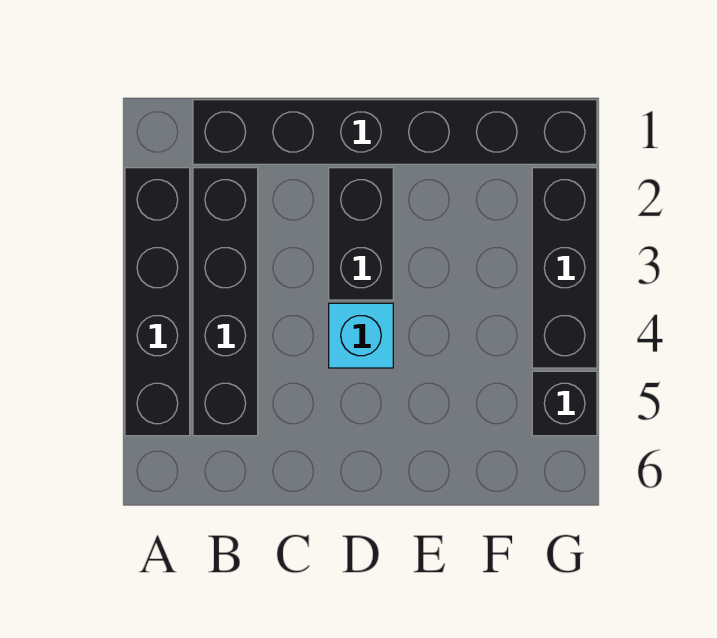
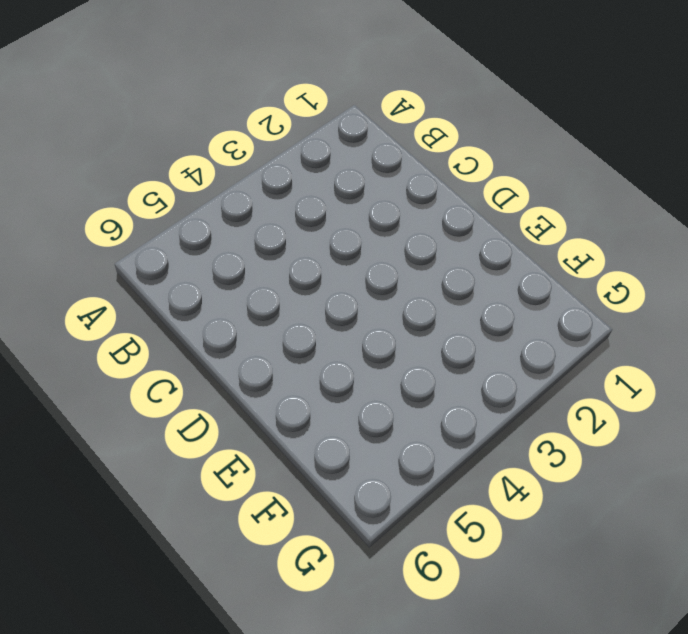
none -> black brick A2:A5 level 1
none -> black brick B1:G1 level 1

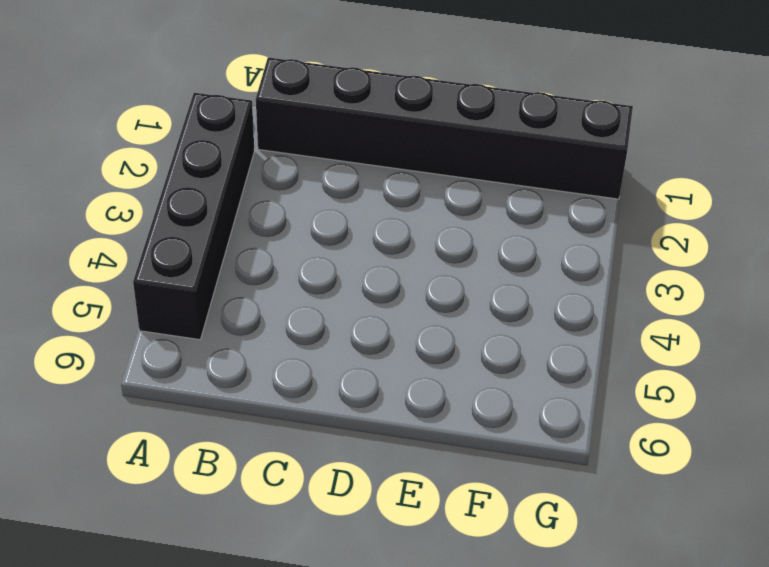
none -> black brick B2:B5 level 1
none -> black brick D2:D3 level 1

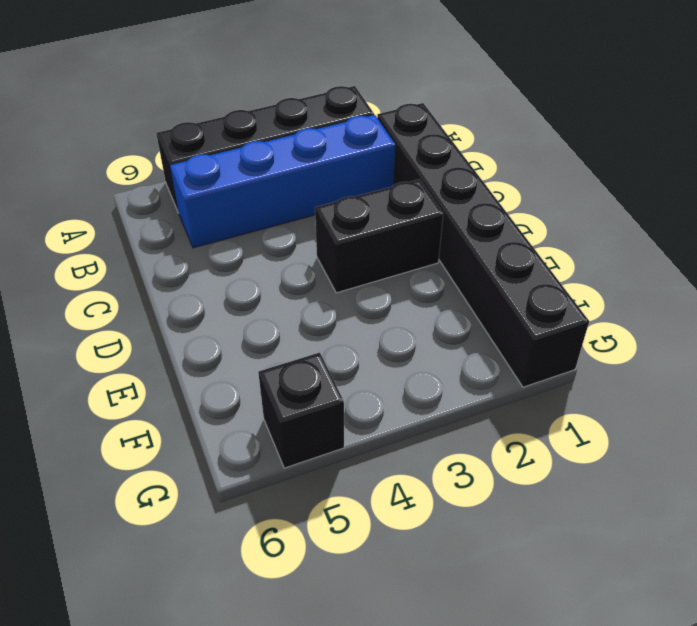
blue brick B2:B5 level 1 -> black brick B2:B5 level 1
none -> cyan brick D4 level 1
none -> black brick G2:G4 level 1

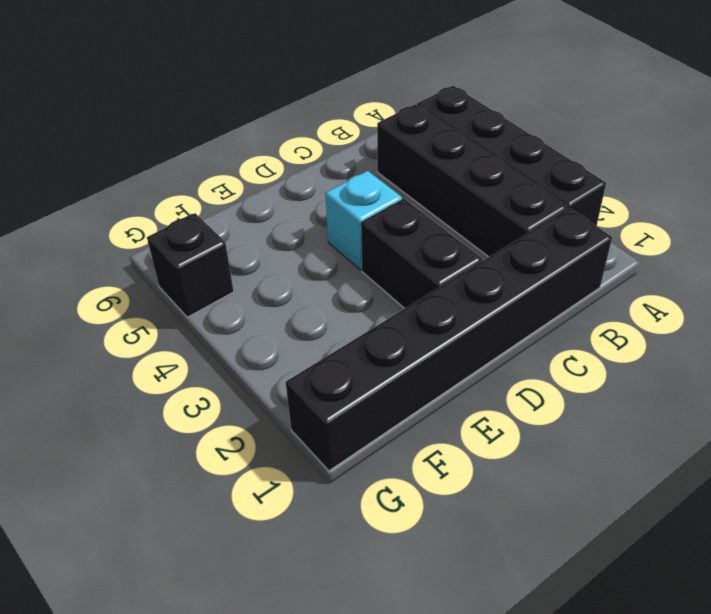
none -> black brick G2:G4 level 1

